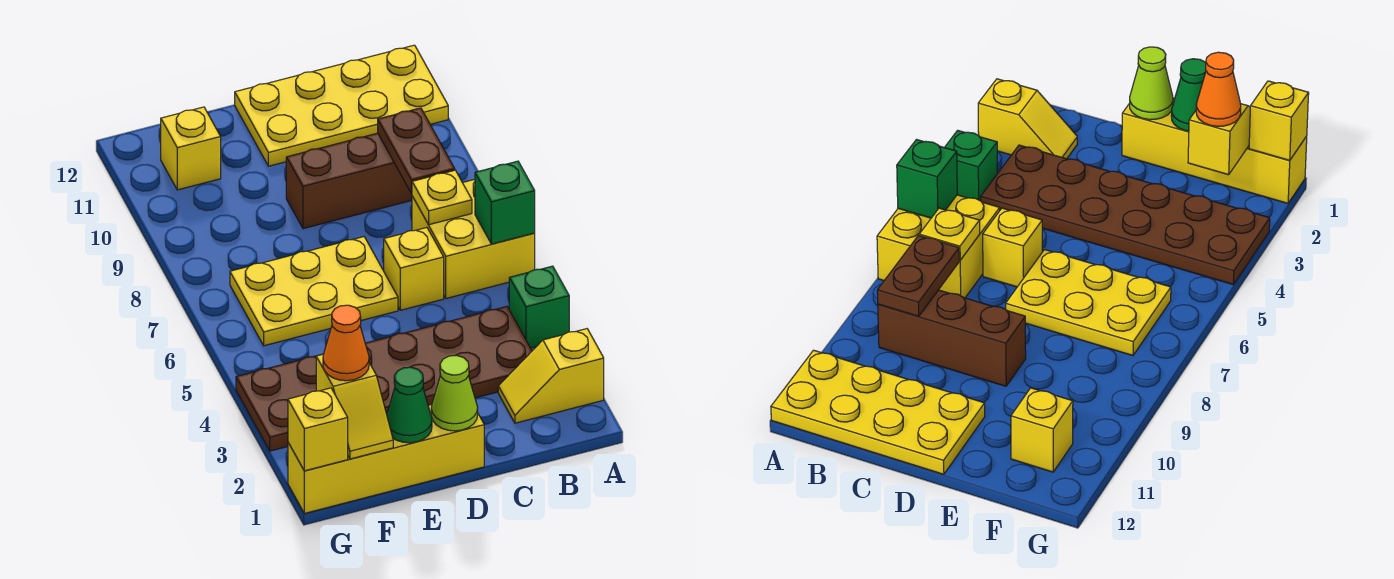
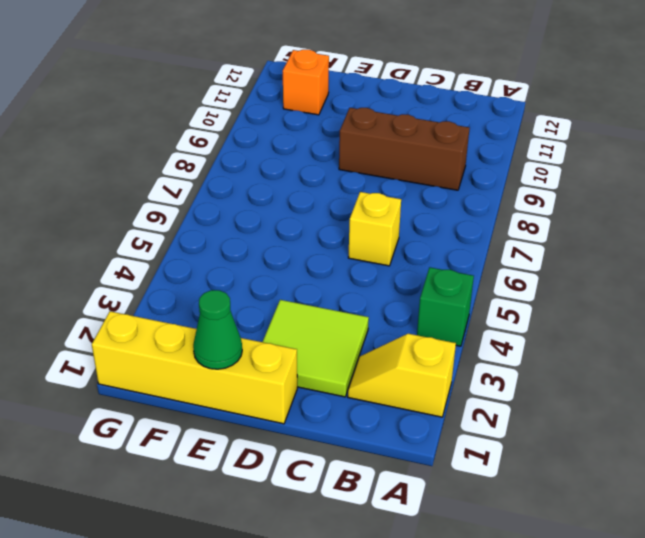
lime tile C2:D3 level 1 -> brown plate B3:G4 level 1
orange brick F11 level 1 -> yellow brick F11 level 1
none -> yellow brick A6:B7 level 1
none -> yellow plate A11:D12 level 1
none -> yellow plate D6:F7 level 1

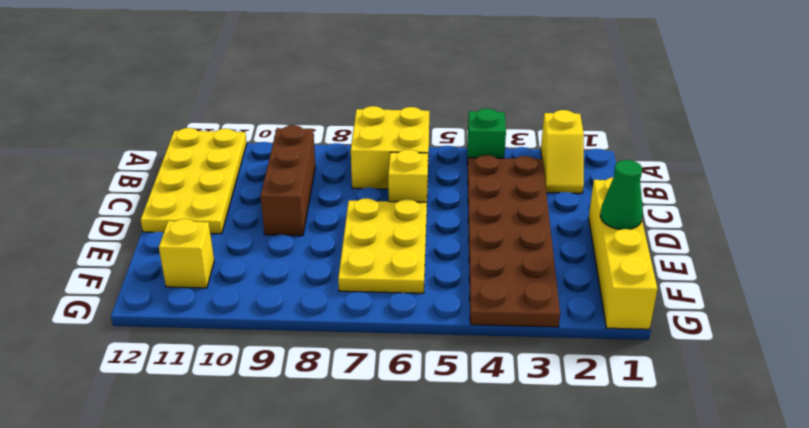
none -> green brick A6 level 2
none -> yellow plate B7 level 2
none -> brown plate B8:B9 level 2

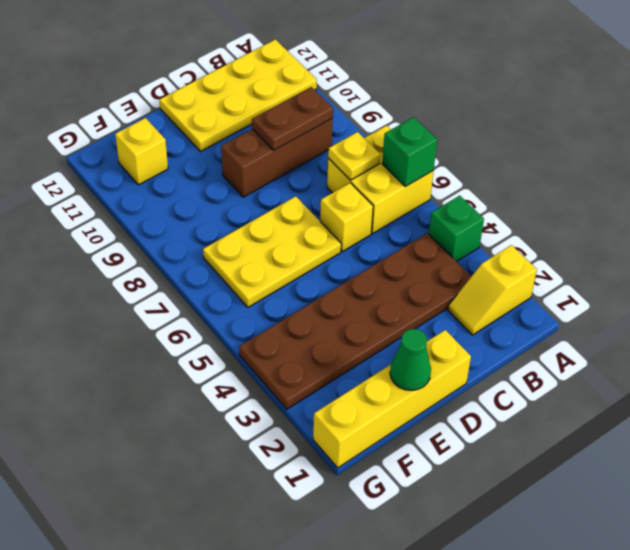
brown plate B9:C9 level 2 -> brown plate B8:B9 level 2
none -> lime cone D1 level 2
none -> yellow slope F1:F2 level 2 top 2
none -> yellow brick G1 level 2

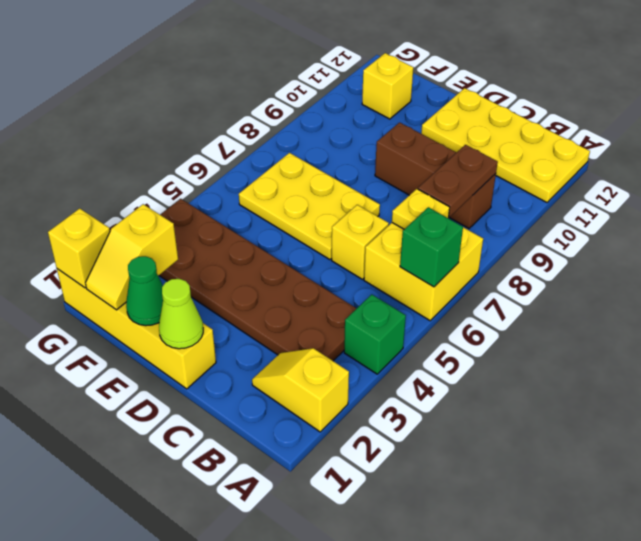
none -> orange cone F2 level 3

